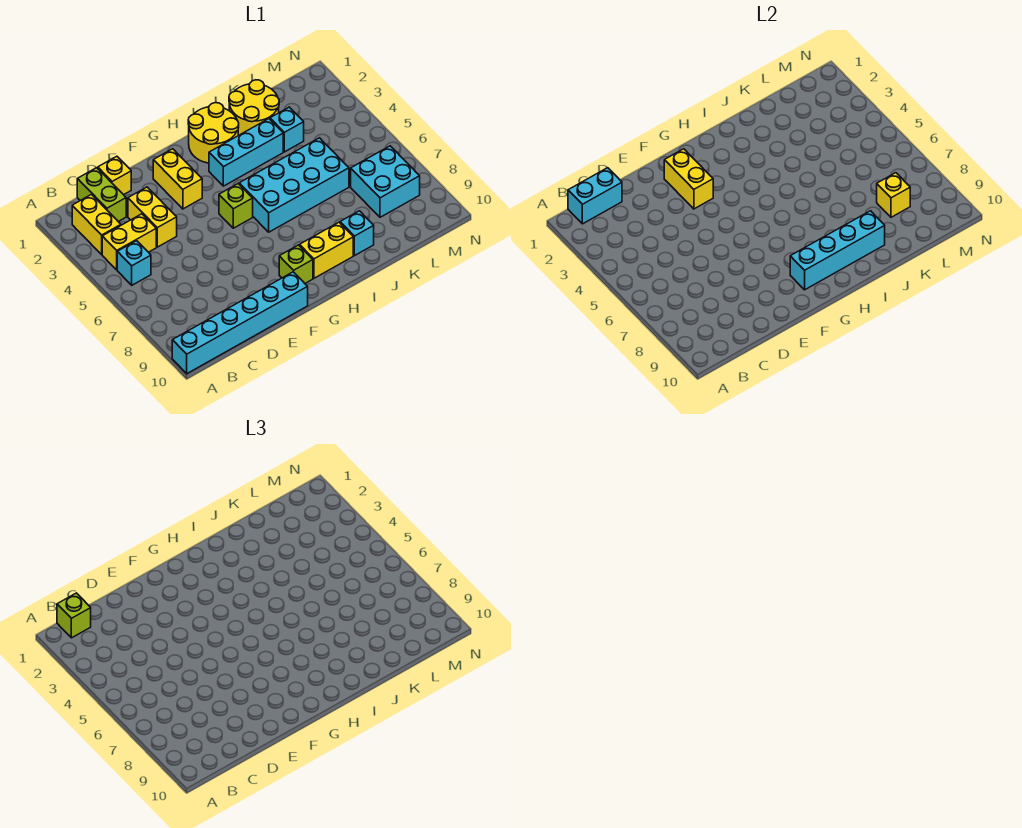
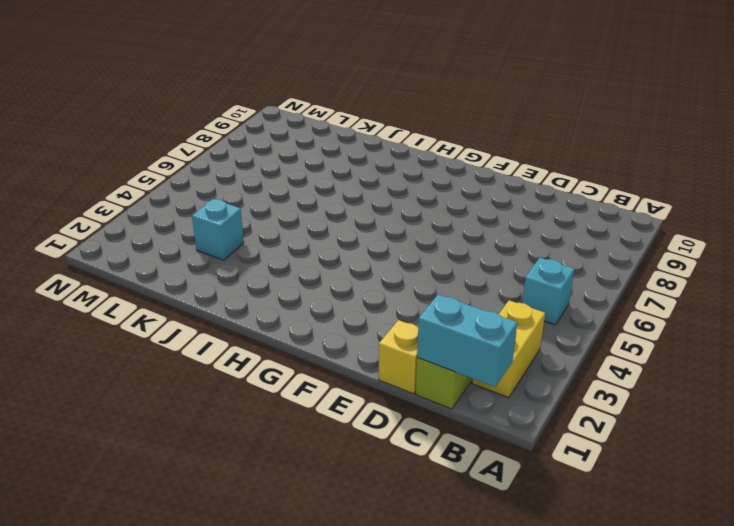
none -> cyan brick A10:F10 level 1
none -> yellow brick B4:C4 level 1
none -> yellow brick D3:D4 level 1

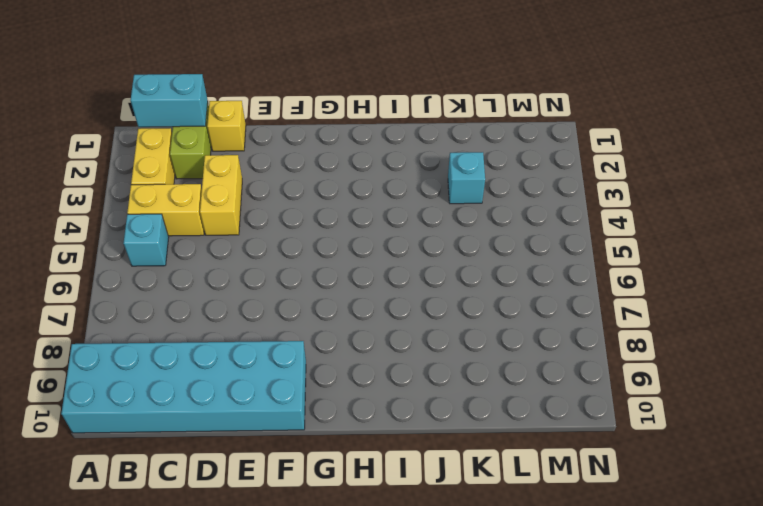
cyan brick A9:F10 level 1 -> cyan brick A10:F10 level 1
none -> yellow brick F2:F3 level 1
none -> lime brick G5 level 1
none -> lime brick G9 level 1

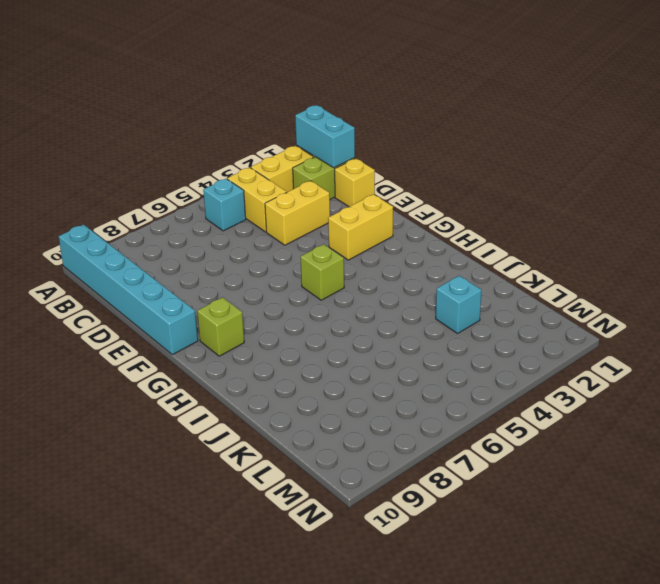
none -> yellow round brick H1:I2 level 1
none -> cyan brick H3:J3 level 1
none -> cyan brick H5:K6 level 1

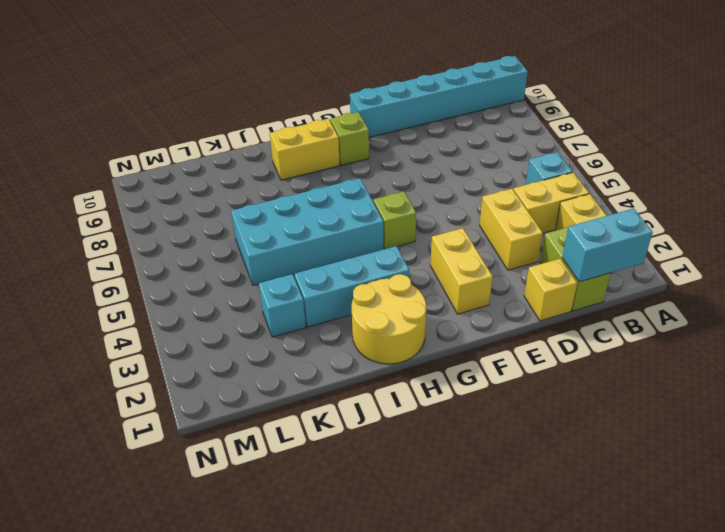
none -> yellow round brick J1:K2 level 1
none -> cyan brick J9 level 1
none -> cyan brick L7:M8 level 1

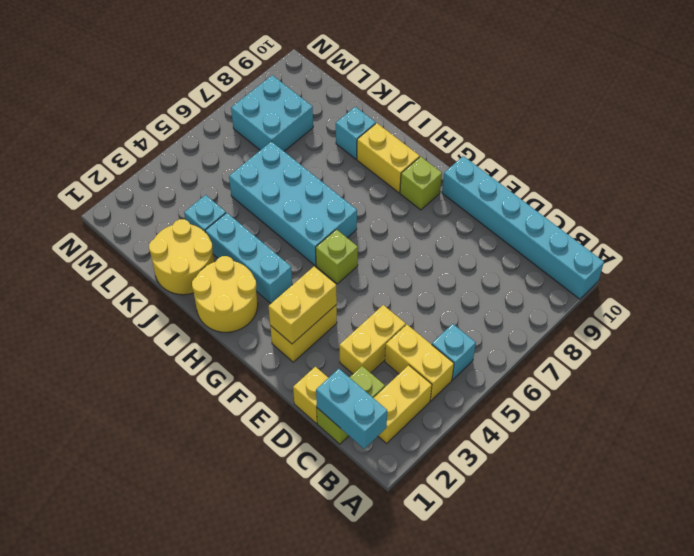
none -> cyan brick G9:J9 level 2
none -> yellow brick L8 level 2
none -> lime brick B1 level 3

